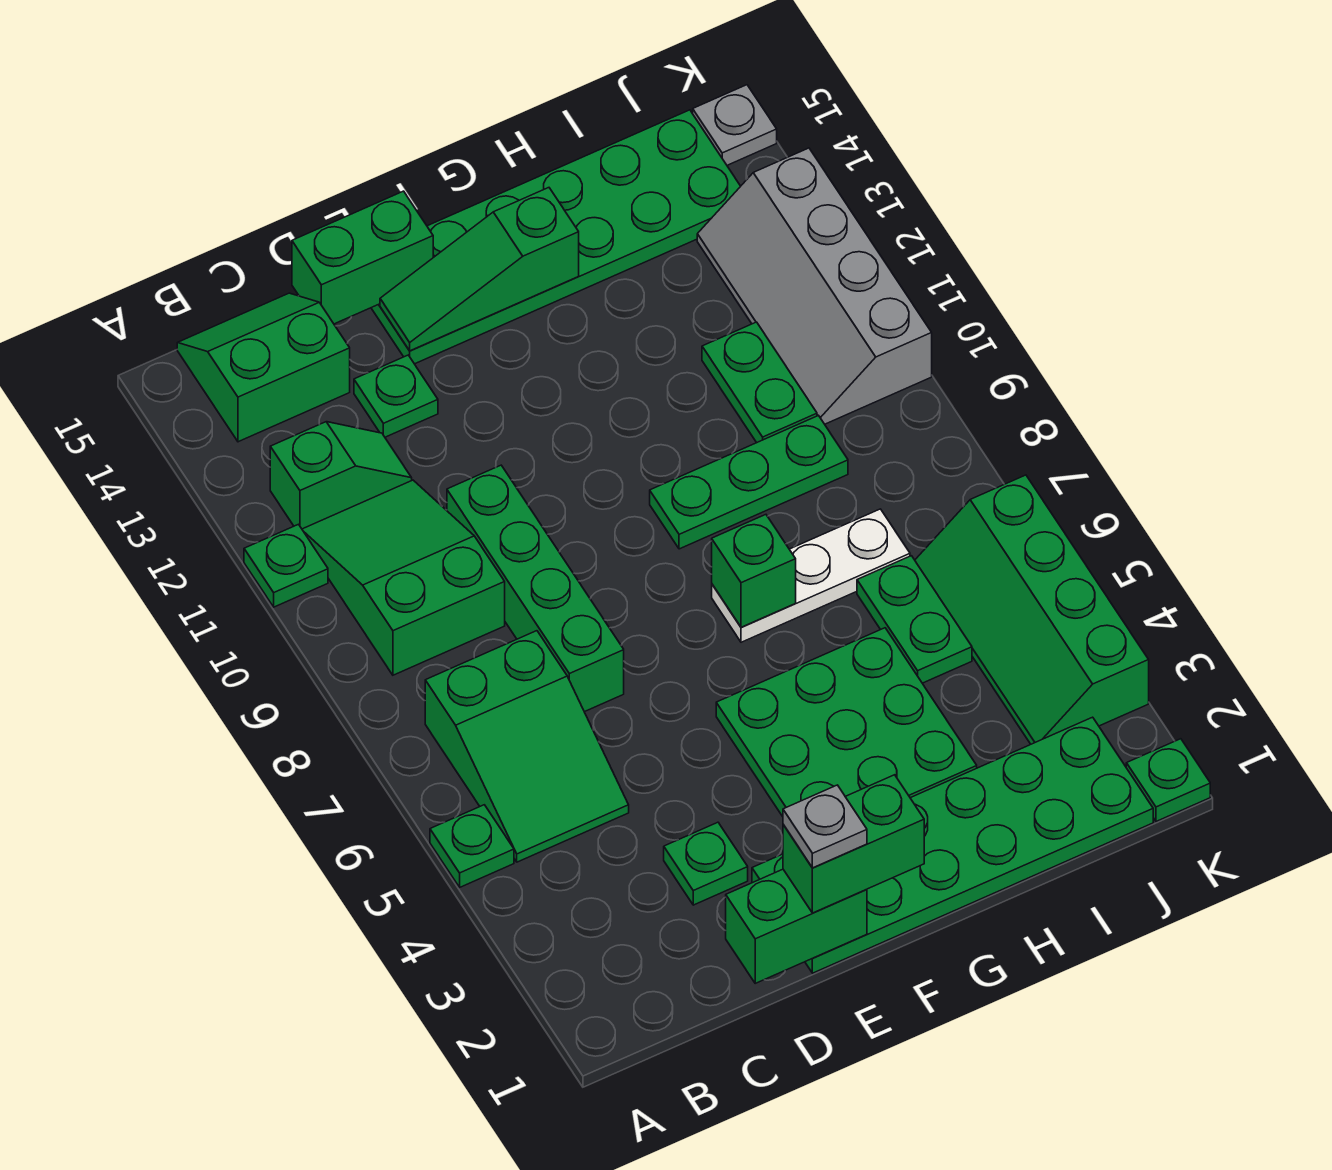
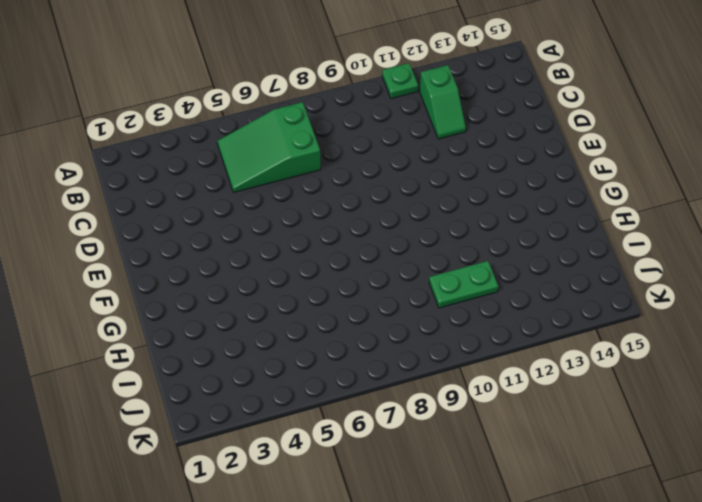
none -> green plate A5 level 1
none -> green slope B9:C11 level 1 top 9
none -> green slope B14:C15 level 1 top 14

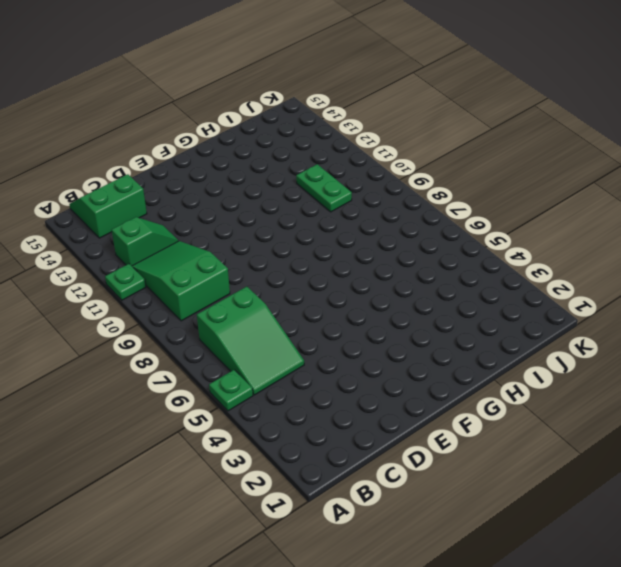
none -> green plate D3 level 1
none -> green brick D7:D10 level 1
none -> green plate D13 level 1

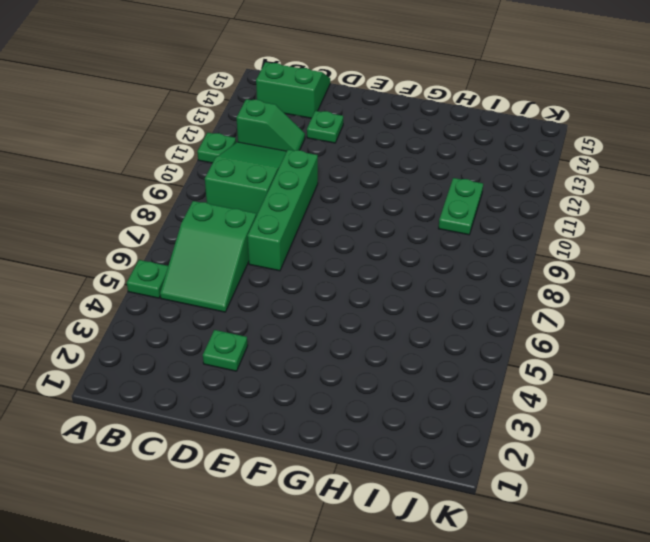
none -> green plate E1:J2 level 1
none -> green plate E14:J15 level 1
none -> green plate F3:H5 level 1

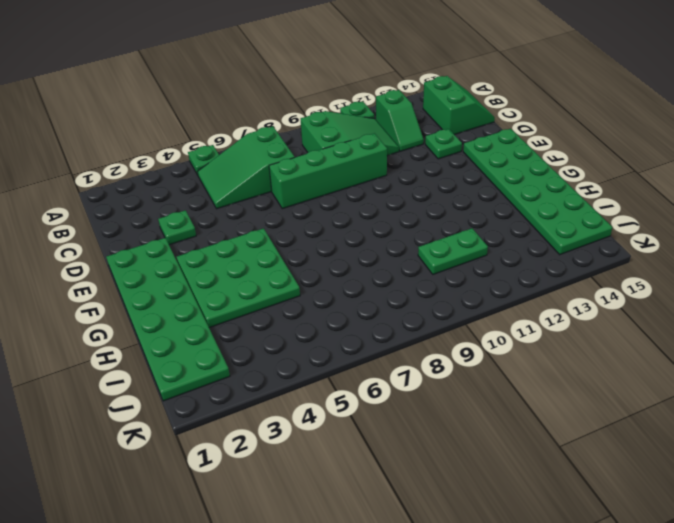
none -> white plate G7:I7 level 1
none -> green plate G9:I9 level 1
none -> green plate I5:I6 level 1

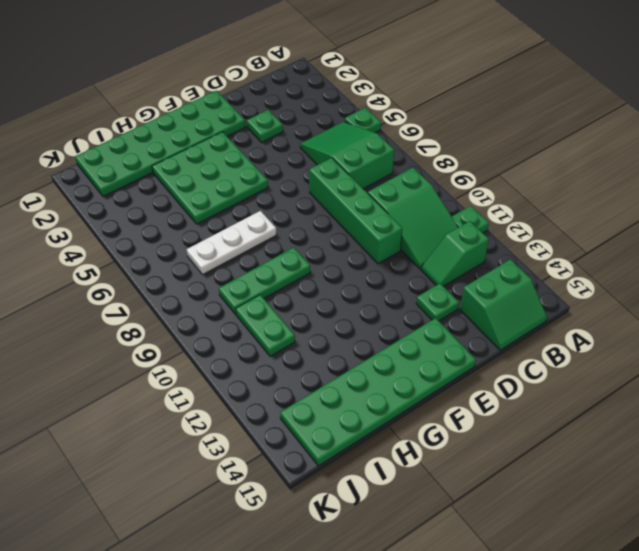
none -> green plate I5:I6 level 1
none -> green slope J3:K6 level 1 top K
none -> grey slope J10:K13 level 1 top K

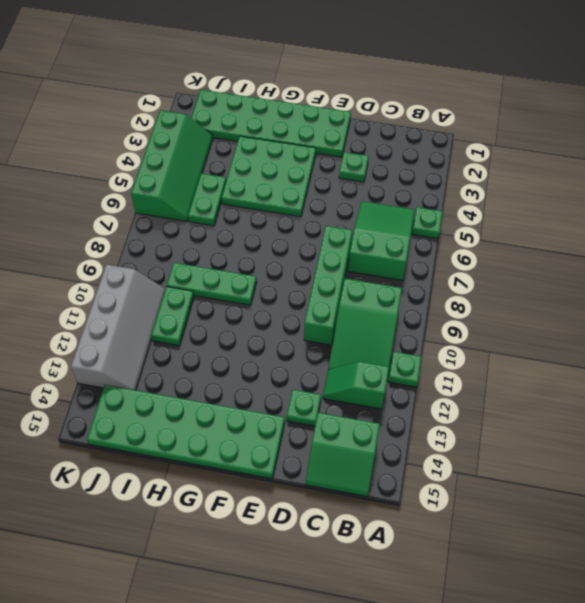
none -> white plate G7:I7 level 1
none -> green plate K1 level 1
none -> grey plate K15 level 1

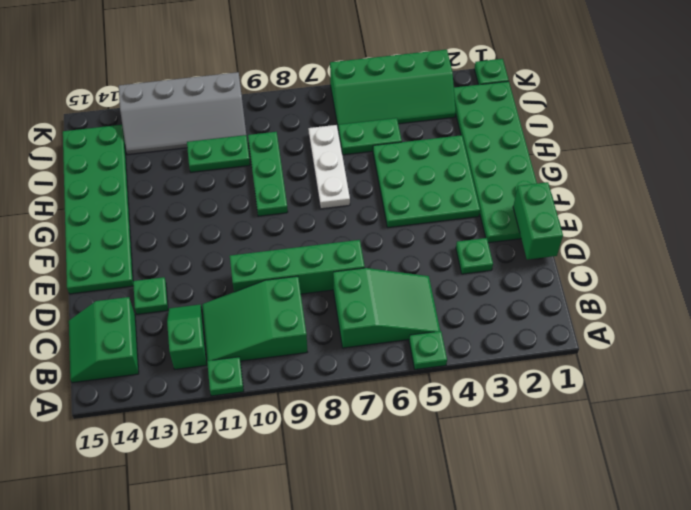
none -> grey plate K15 level 1
none -> green brick D15:E15 level 2
none -> green slope E14:G14 level 2 top G

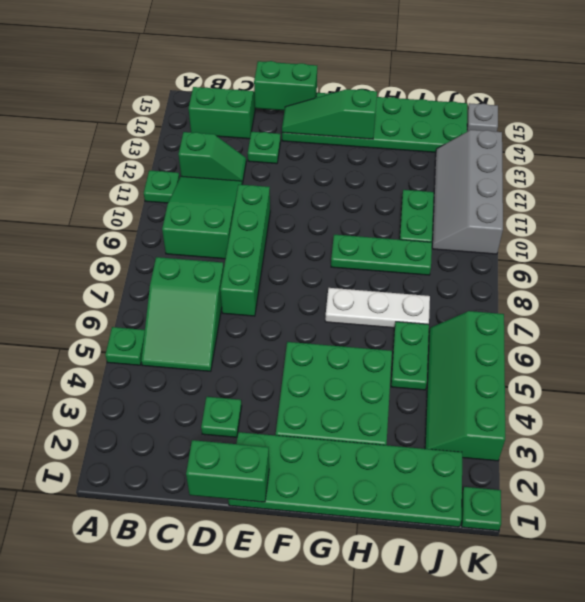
none -> green brick G7 level 2
none -> green brick E1:F1 level 3
none -> grey plate E1 level 4

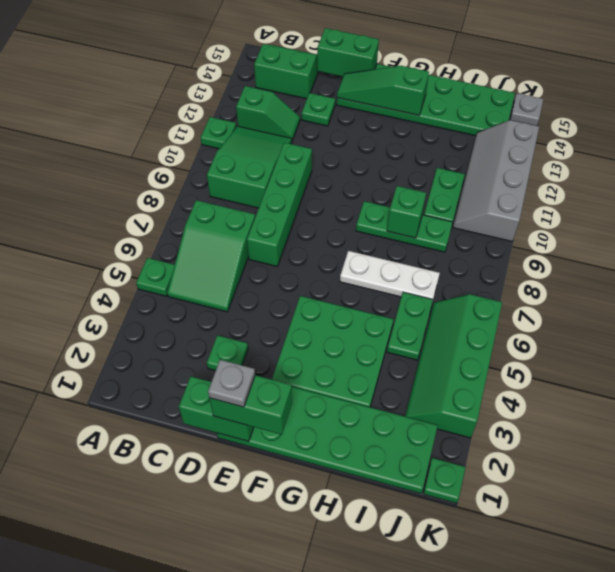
green brick H9 level 2 -> green brick G7 level 2

